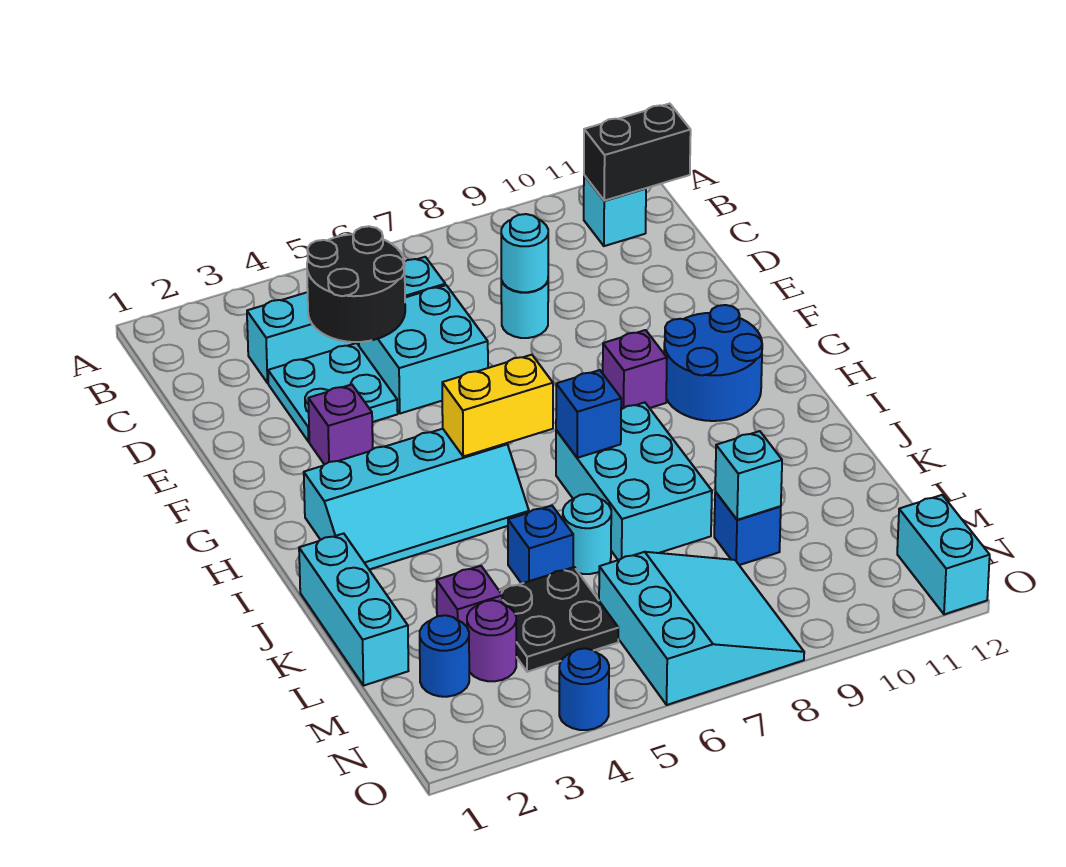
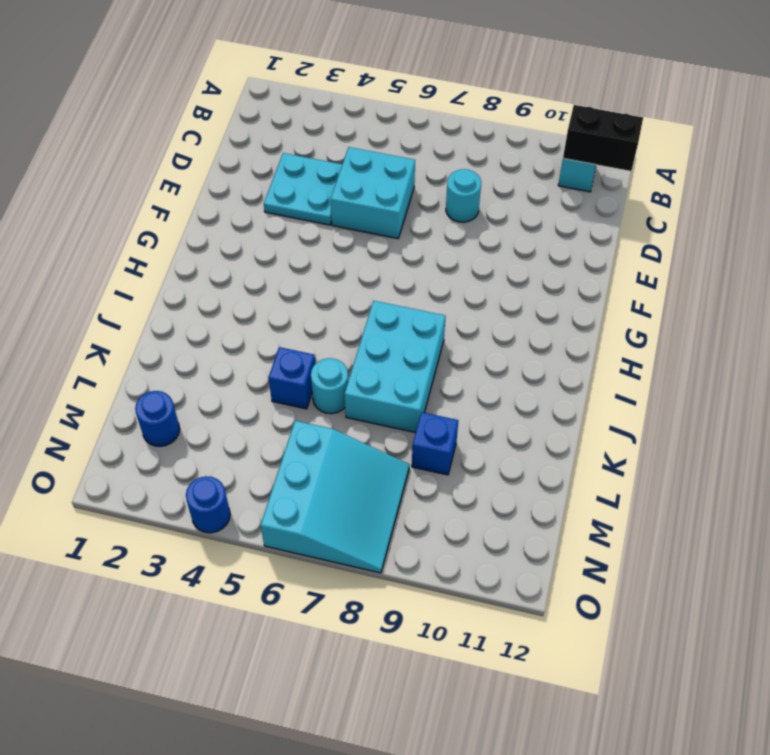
none -> cyan brick C3:C6 level 1
none -> purple brick F3 level 1
none -> purple brick G9 level 1

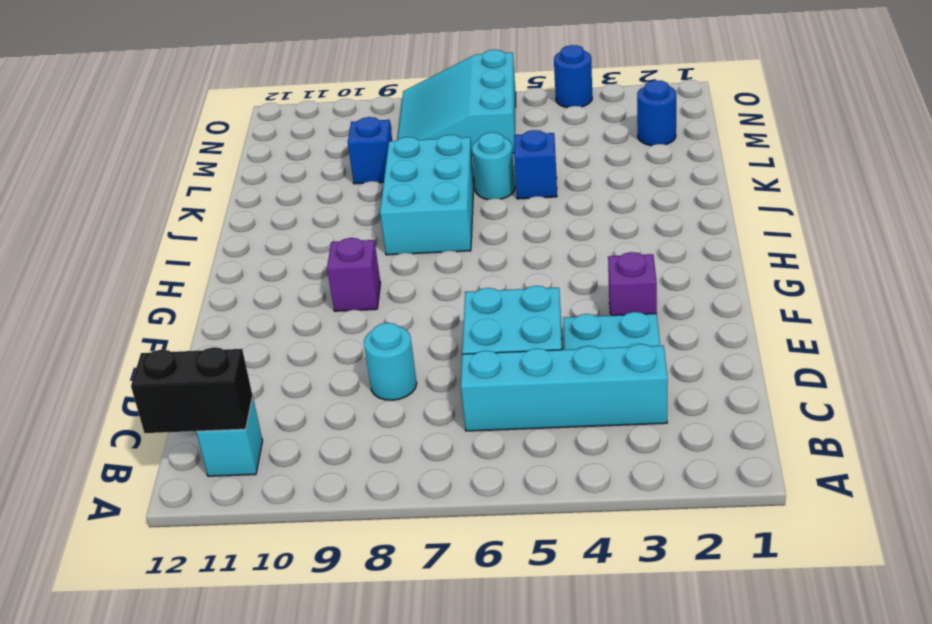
none -> blue round brick G10:H11 level 1
none -> cyan slope H2:I5 level 1 top H
none -> cyan brick J1:L1 level 1

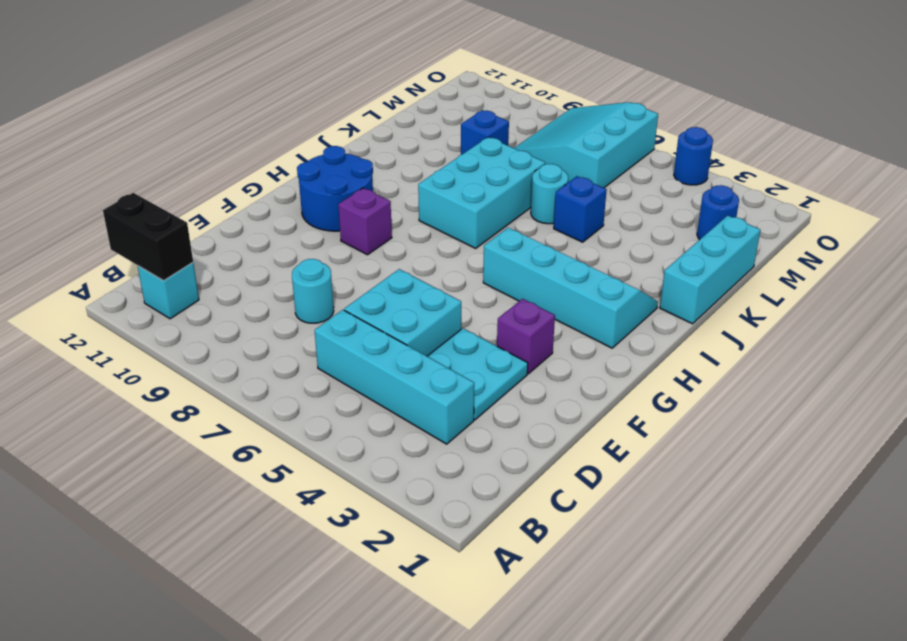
none -> purple brick L3 level 1
none -> black plate L4:M5 level 1
none -> purple round brick M3 level 1

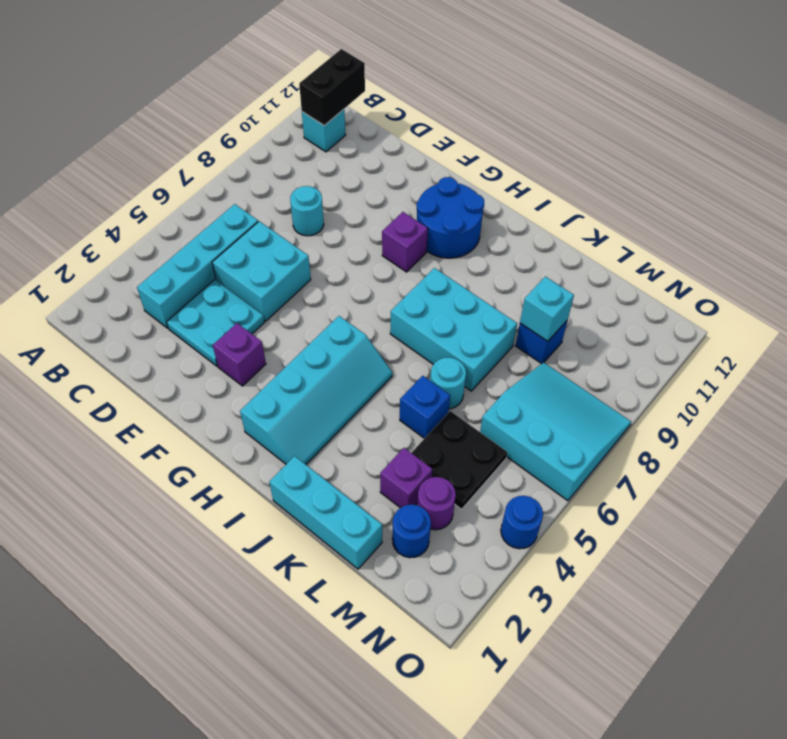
none -> cyan brick N12:O12 level 1
none -> black round brick C4:D5 level 2
none -> cyan round brick D8 level 2

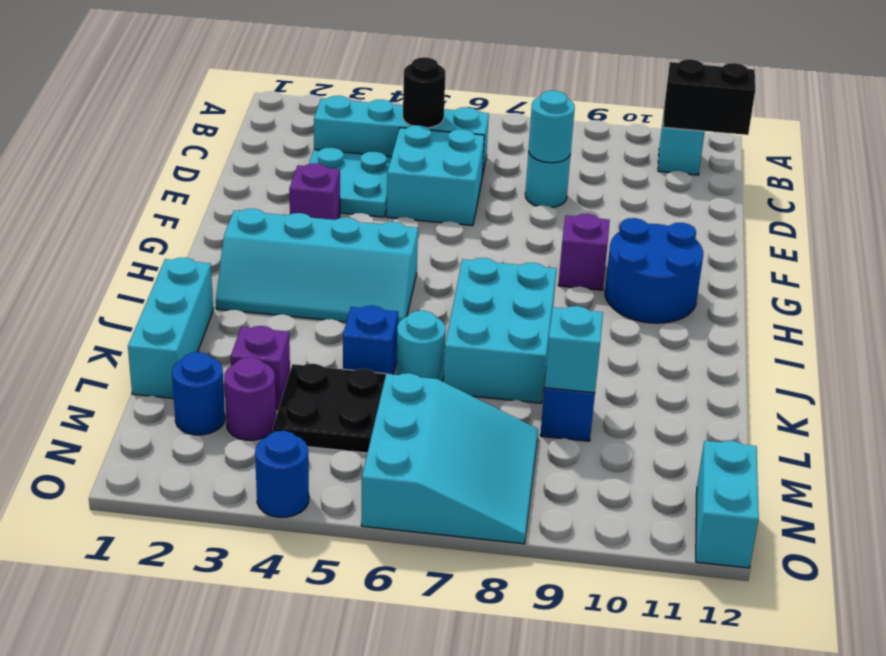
black round brick C5 level 2 -> black round brick C4:D5 level 2
none -> yellow brick H5:H6 level 2
none -> blue brick I7 level 2

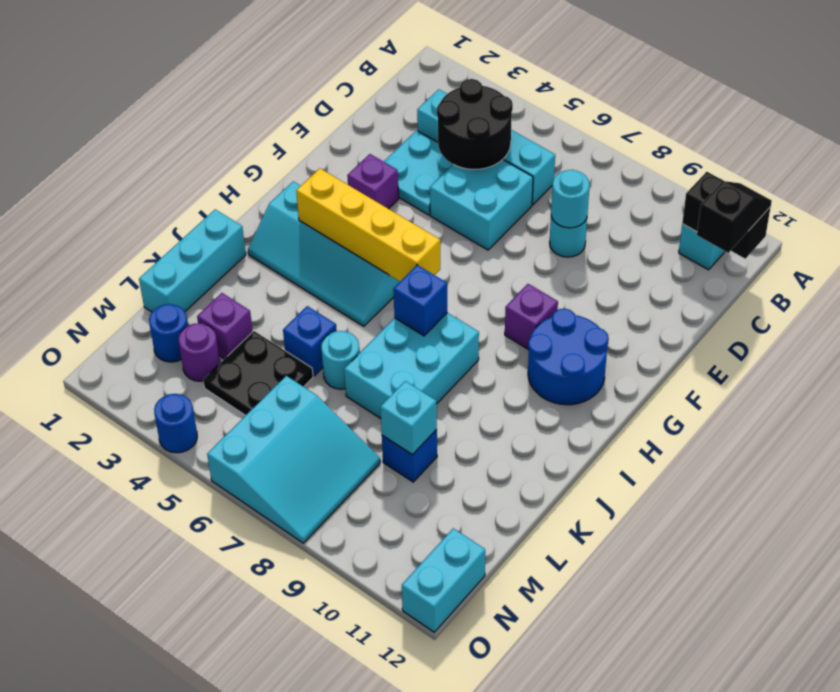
black slope B12:C12 level 3 top C -> none
yellow brick H3:H6 level 2 -> yellow brick H5:H6 level 2

